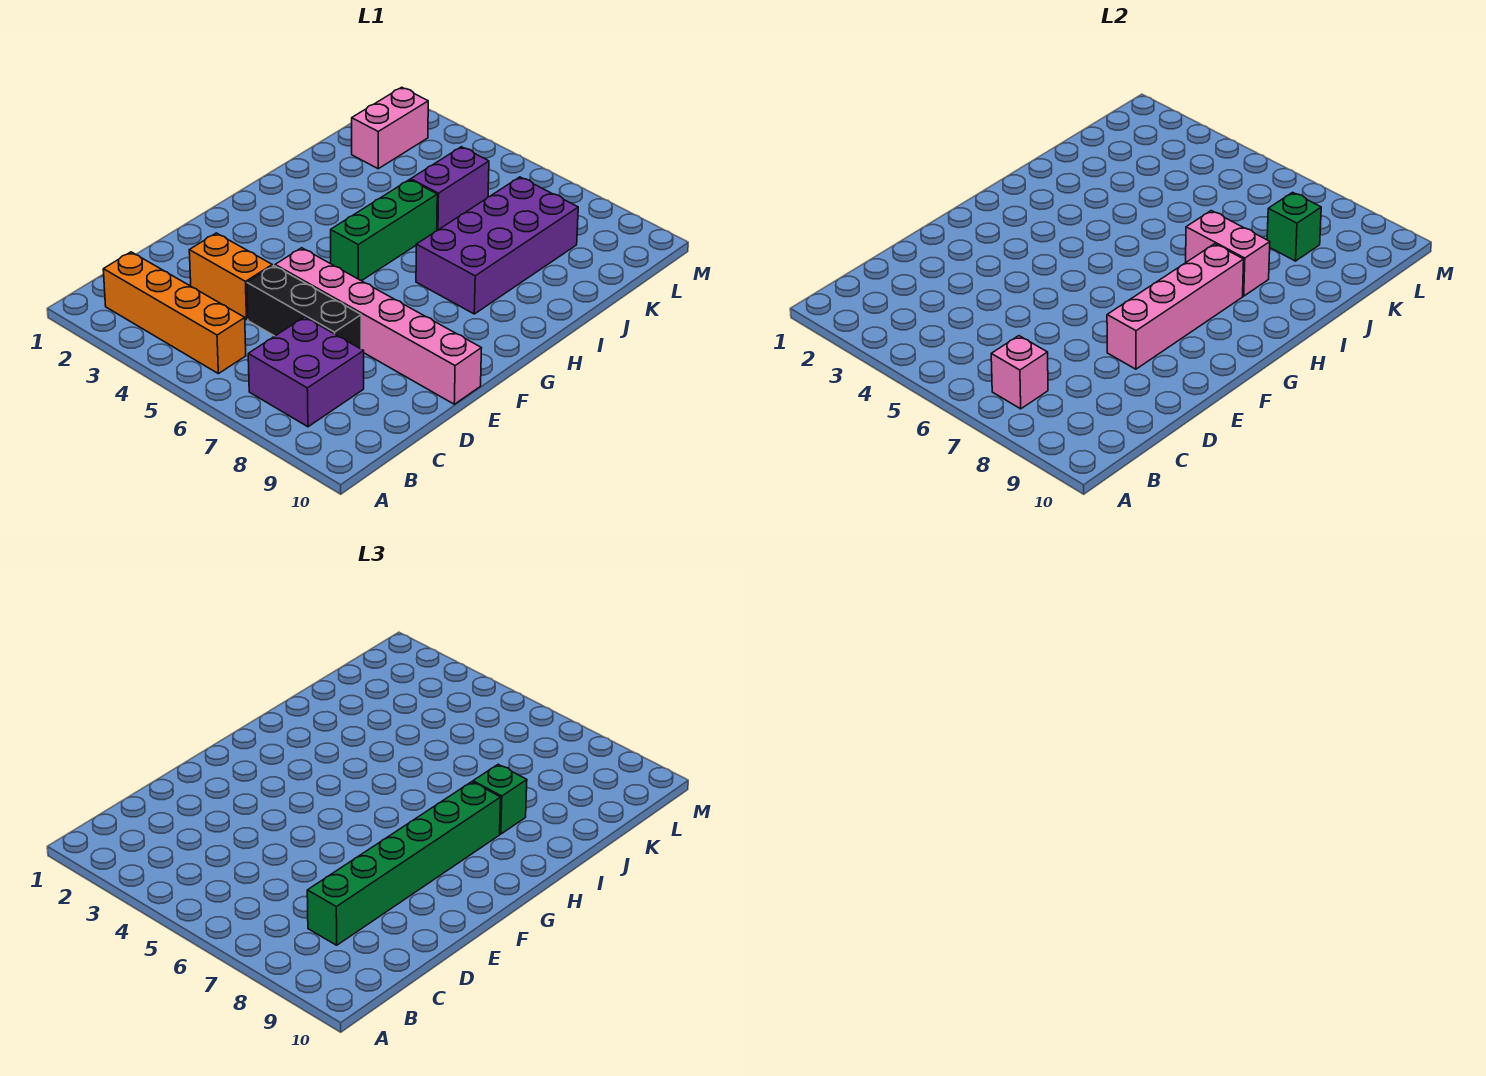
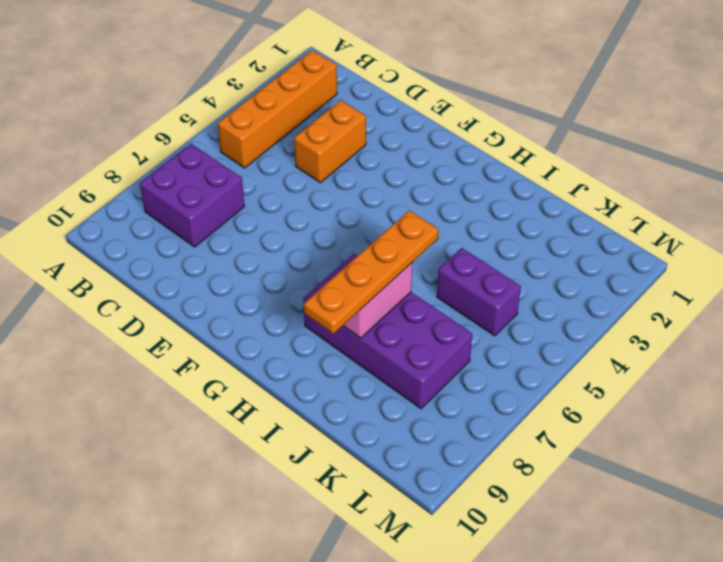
orange plate I6:I9 level 3 -> green brick I8 level 3
none -> black brick D5:D7 level 1
none -> pink brick E5:E10 level 1
none -> green brick G5:I5 level 1

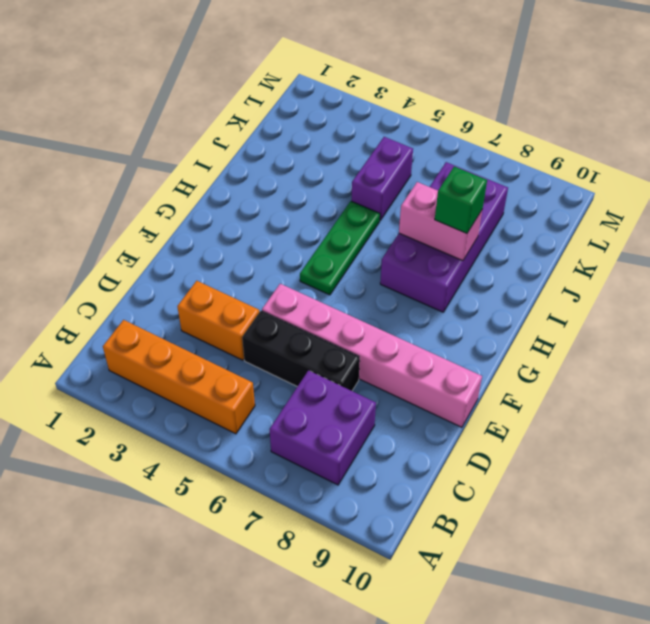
green plate G5:I5 level 1 -> green brick G5:I5 level 1
none -> pink brick K2:L2 level 1
none -> pink brick B7 level 2
none -> pink brick E8:H8 level 2

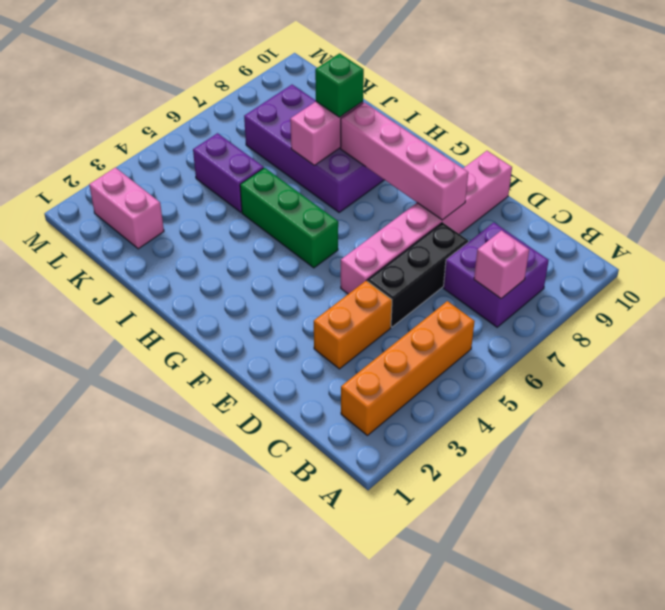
none -> green brick K8 level 2
none -> green brick C8:H8 level 3

